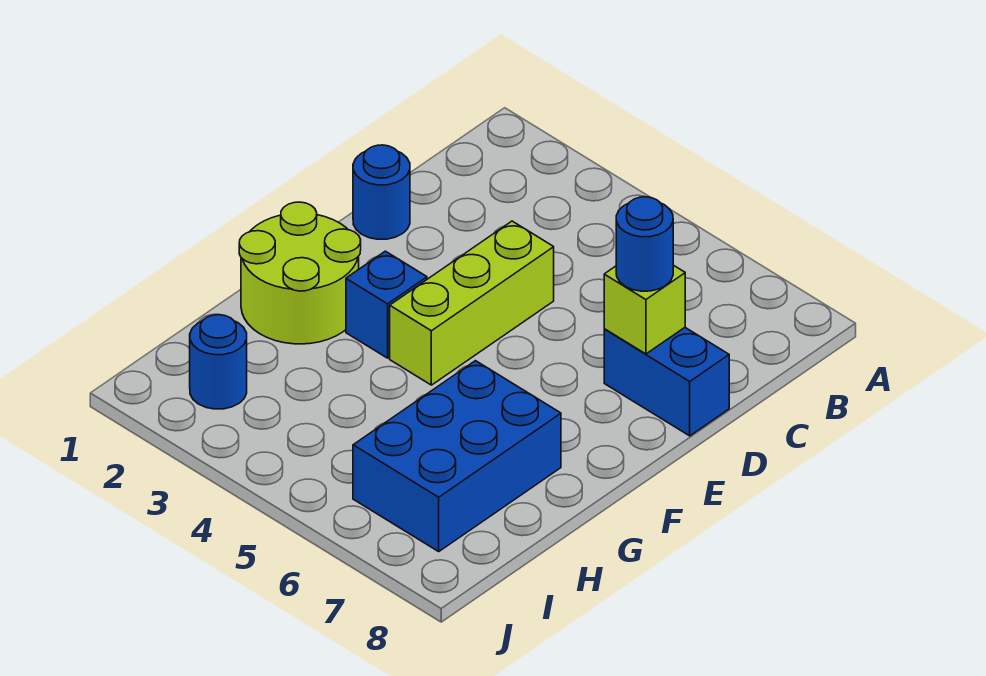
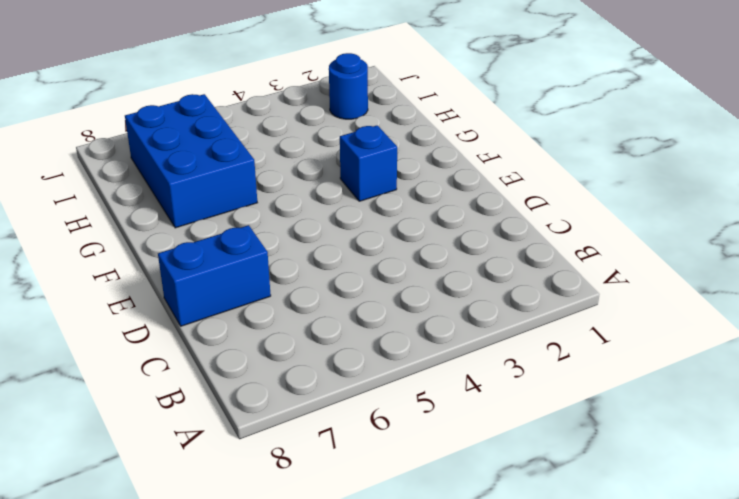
none -> blue round brick D1 level 1
none -> lime brick D4:F4 level 1

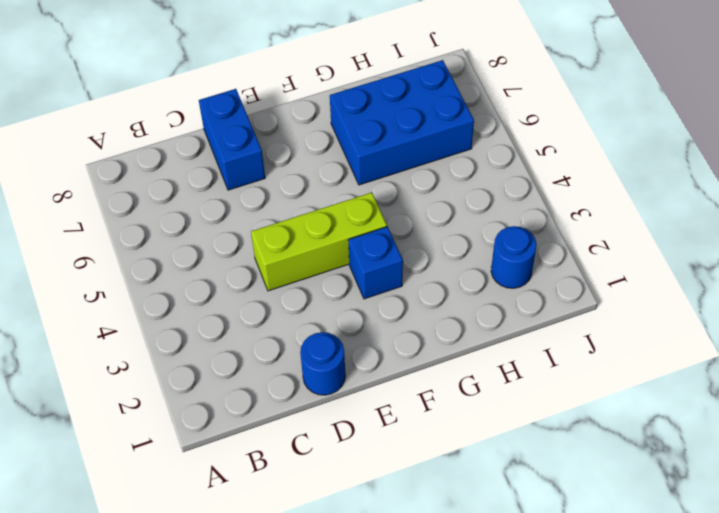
none -> lime round brick F1:G2 level 1
none -> lime brick D7 level 2

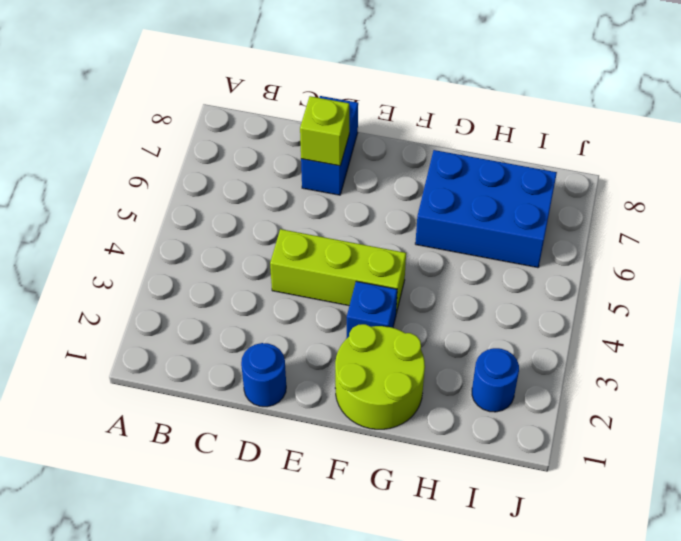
none -> blue round brick D7 level 3

